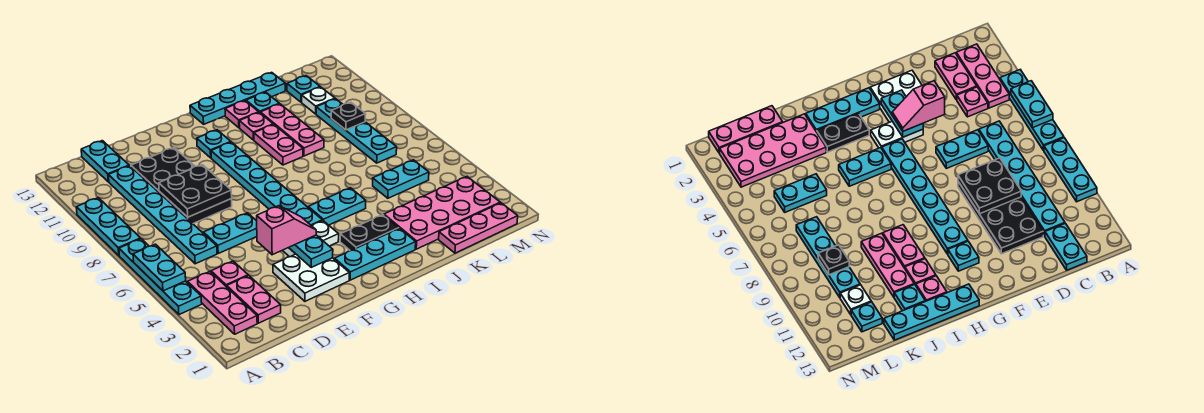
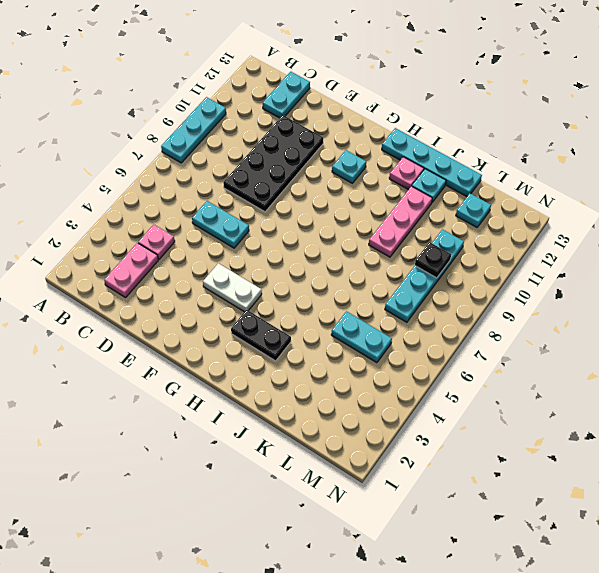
none -> cyan plate A4:A7 level 1
none -> pink plate B2:B4 level 1
none -> cyan plate C6:C11 level 1
none -> white plate E2:F3 level 1

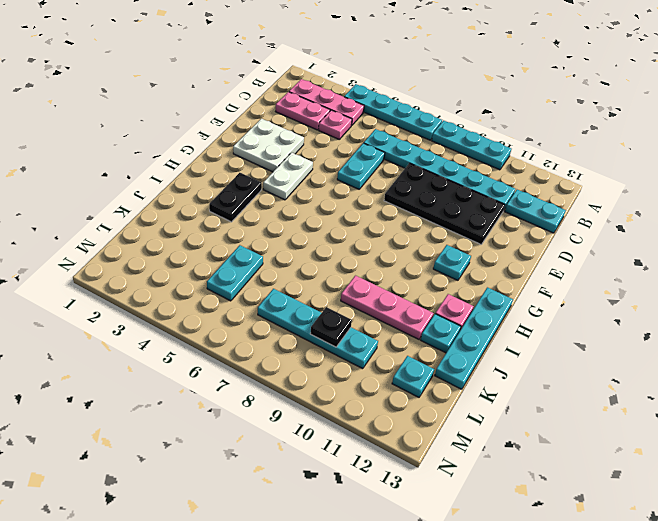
none -> cyan plate G2:I2 level 1
none -> cyan plate G5:G10 level 1
none -> cyan plate H5:I5 level 1
none -> pink plate I9:I10 level 1

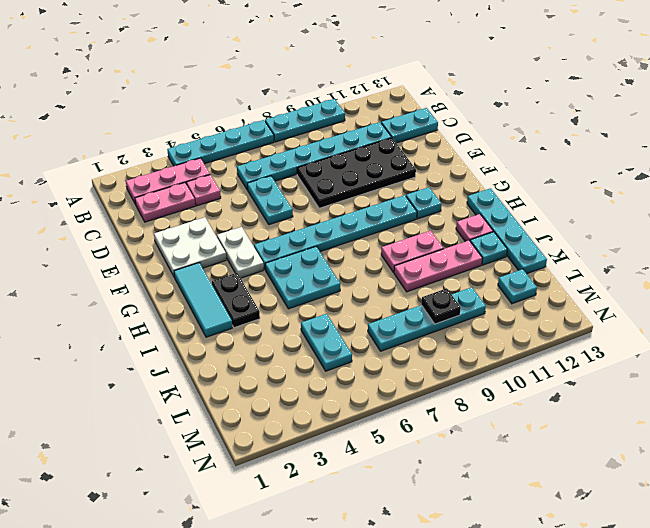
cyan tile G2:I2 level 1 -> cyan plate G2:I2 level 1
cyan plate H5:I6 level 1 -> cyan plate H5:I5 level 1
none -> pink plate I11 level 1
none -> pink plate J2:M3 level 1
none -> pink plate K1:M1 level 1
none -> white plate L11 level 1

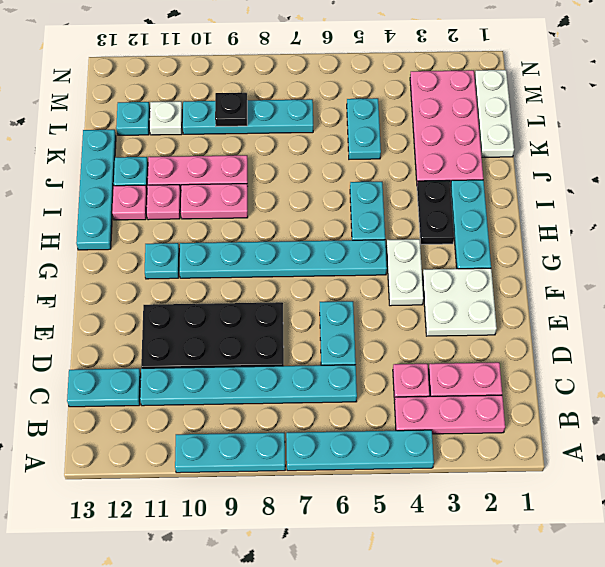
white plate K1:M1 level 1 -> pink plate K1:M1 level 1
none -> cyan plate A5:A6 level 2
none -> black plate D8:E9 level 2
none -> cyan plate F3:F4 level 2
none -> pink slope E4:F4 level 3 top E

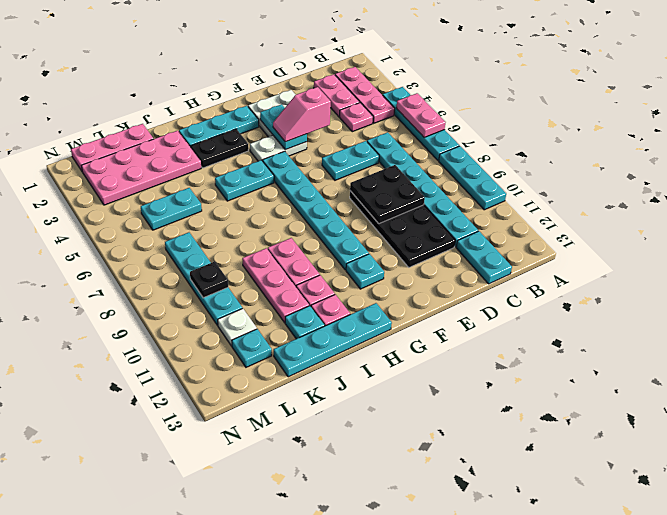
pink plate A5:A6 level 2 -> cyan plate A5:A6 level 2

